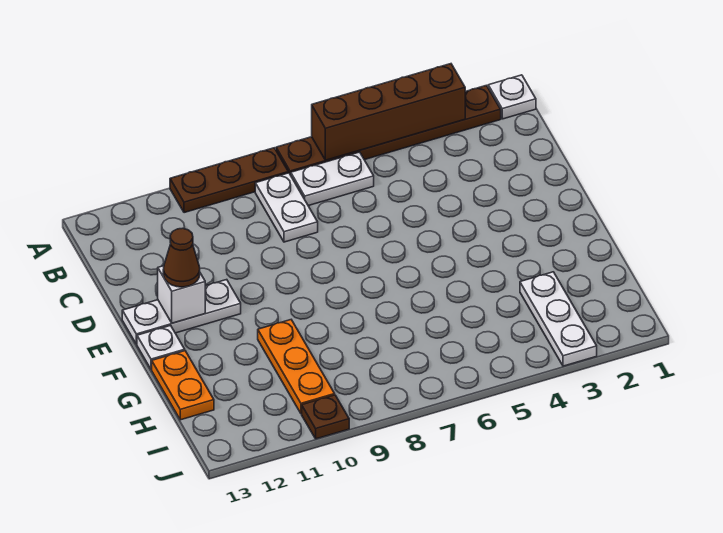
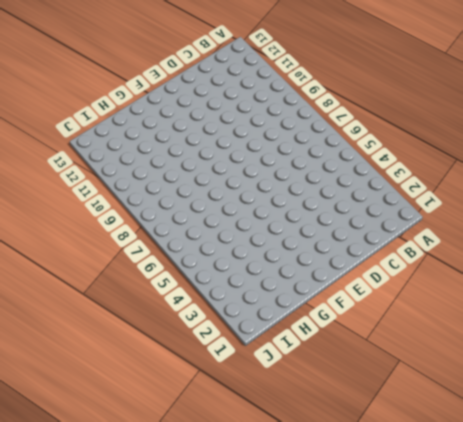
none -> white plate A1 level 1
none -> brown plate A2:A7 level 1
none -> brown plate A8:A10 level 1

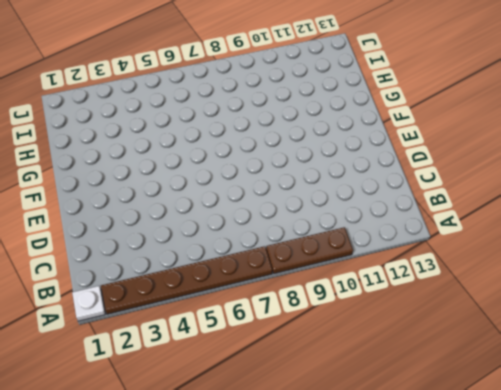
none -> white plate B6:B7 level 1
none -> white plate B8:C8 level 1
none -> white plate E11:E13 level 1

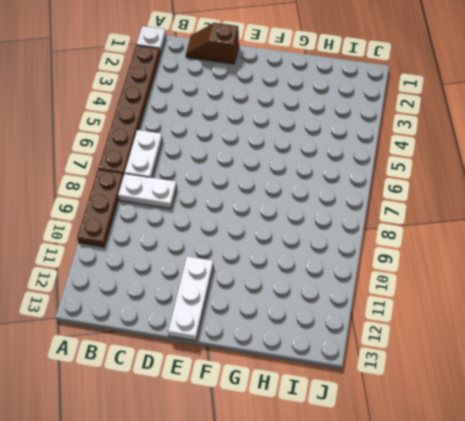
brown slope C1:D1 level 1 top D -> none
none -> white plate F13 level 1
none -> orange plate G10:I10 level 1
none -> orange plate G13:H13 level 1

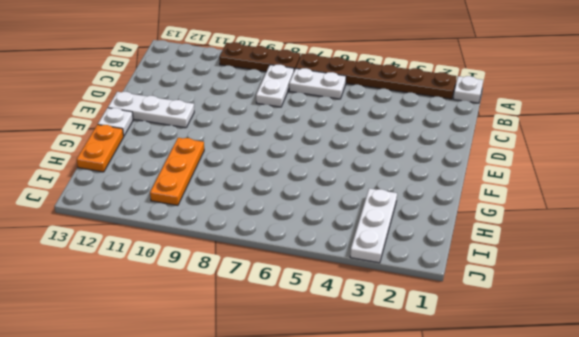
none -> brown plate J10 level 1
none -> brown brick A3:A6 level 2
none -> white brick E12 level 2

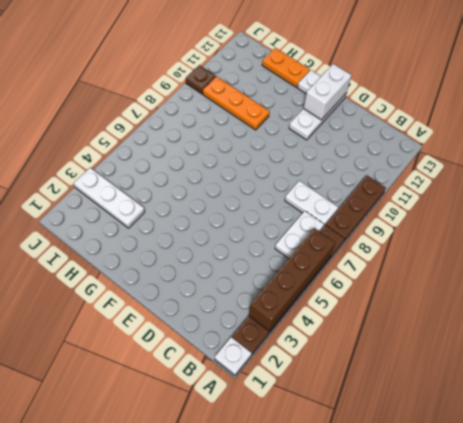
white brick E12:E13 level 2 -> white brick E12 level 2
none -> brown cone E12 level 3

